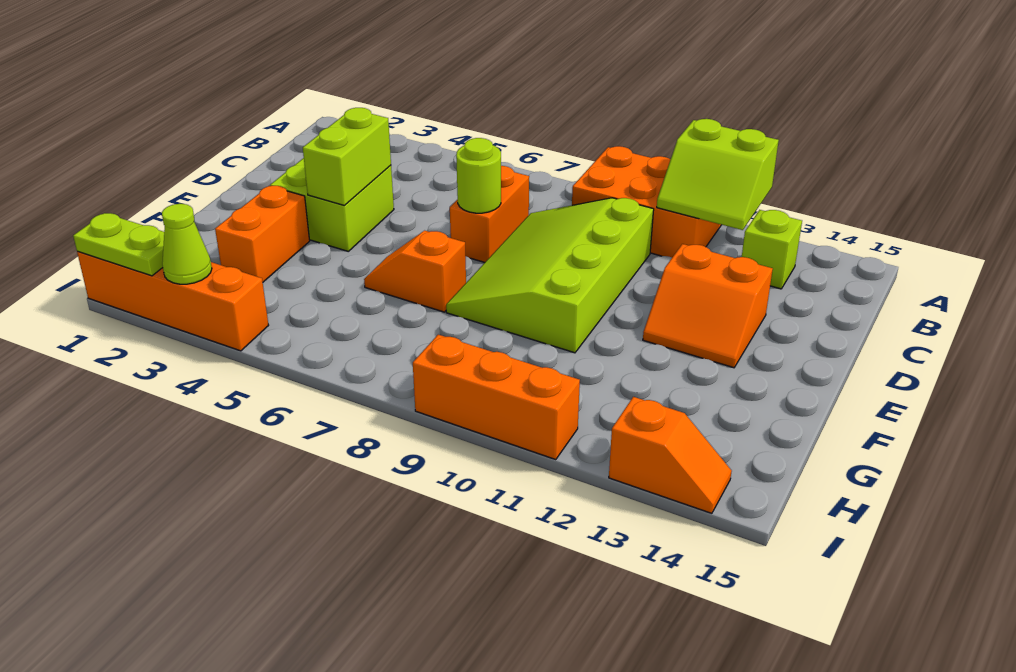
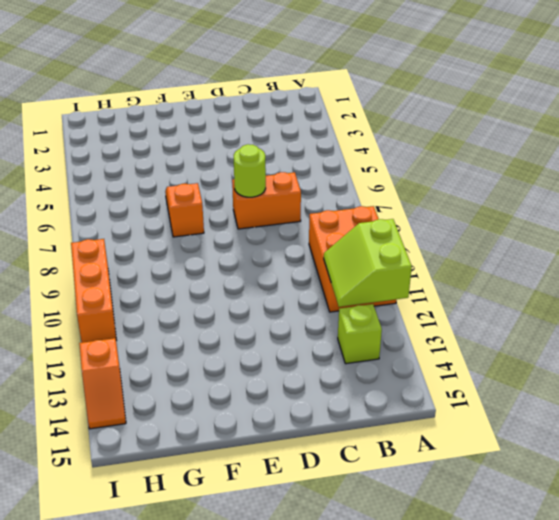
none -> lime slope C8:F10 level 1 top 10
none -> lime brick D3:E4 level 1
none -> orange slope D12:E13 level 1 top D

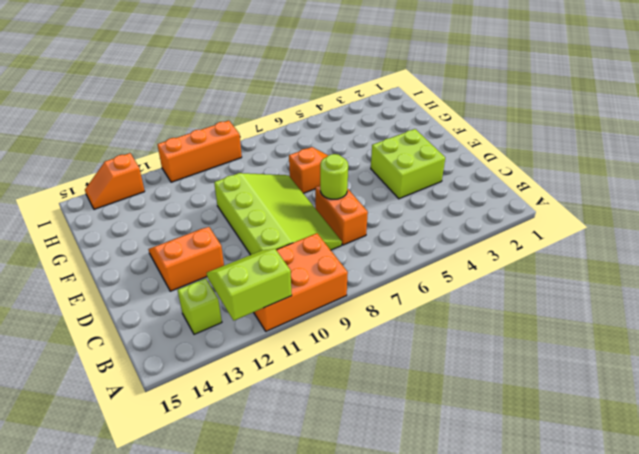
none -> orange brick F3:G3 level 1
none -> orange brick I1:I4 level 1
none -> lime brick D4:E4 level 2

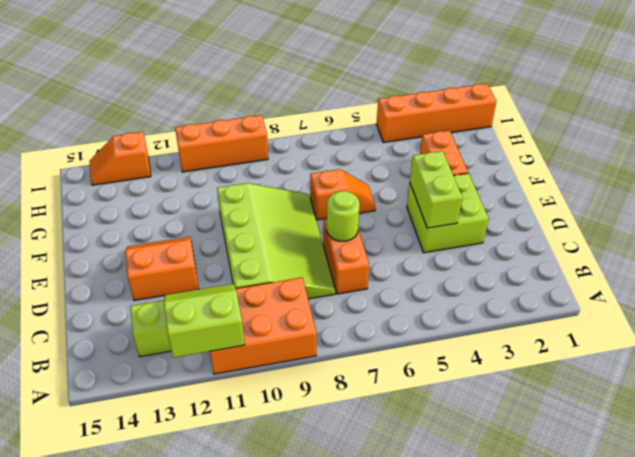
none -> lime plate I1:I2 level 2
none -> lime cone I3 level 2

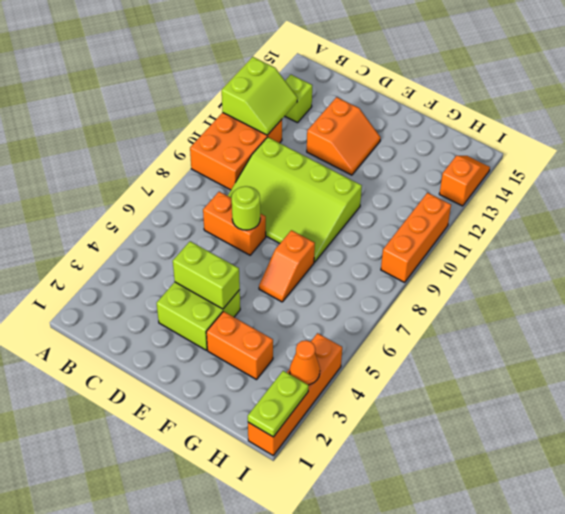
orange cone I3 level 2 -> lime cone I3 level 2

